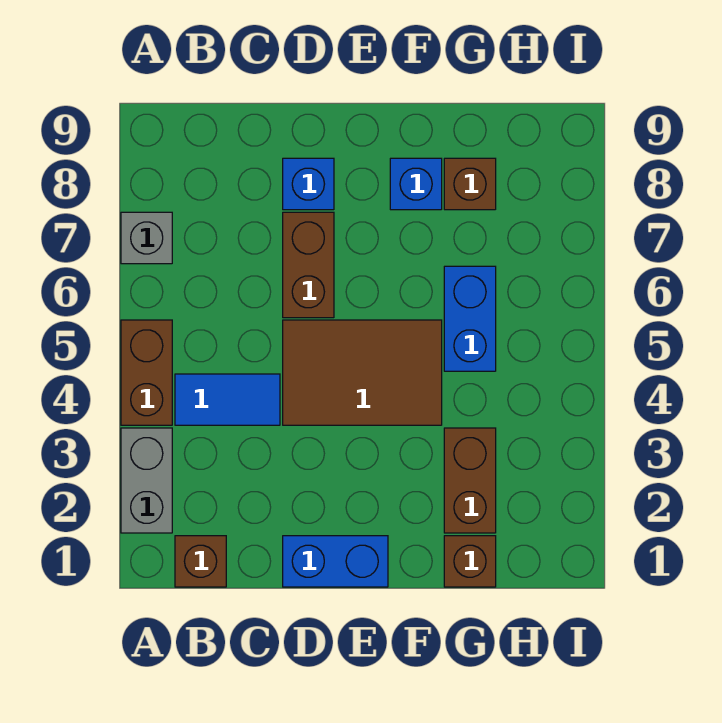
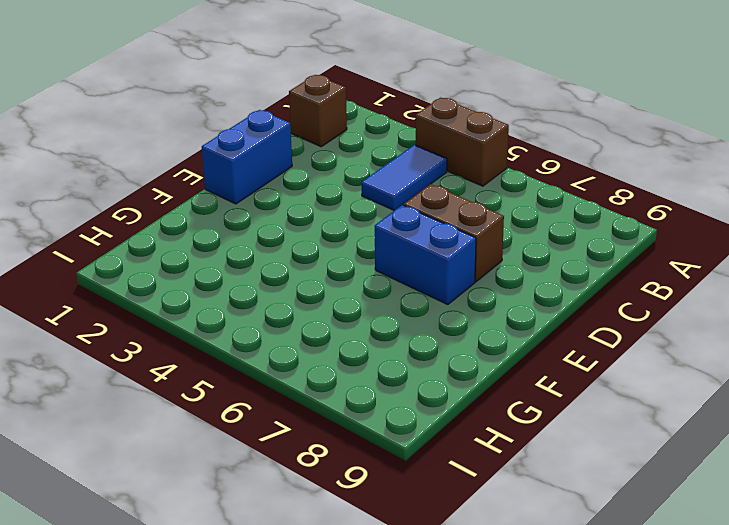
blue brick E6:E7 level 1 -> blue brick G5:G6 level 1
none -> grey brick A2:A3 level 1
none -> grey brick A7 level 1
none -> brown tile D4:F5 level 1

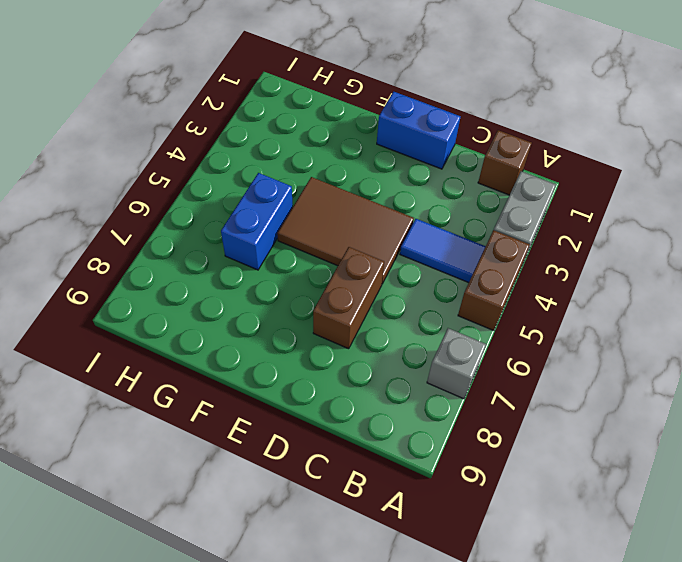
none -> blue brick D8 level 1
none -> blue brick F8 level 1
none -> brown brick G1 level 1

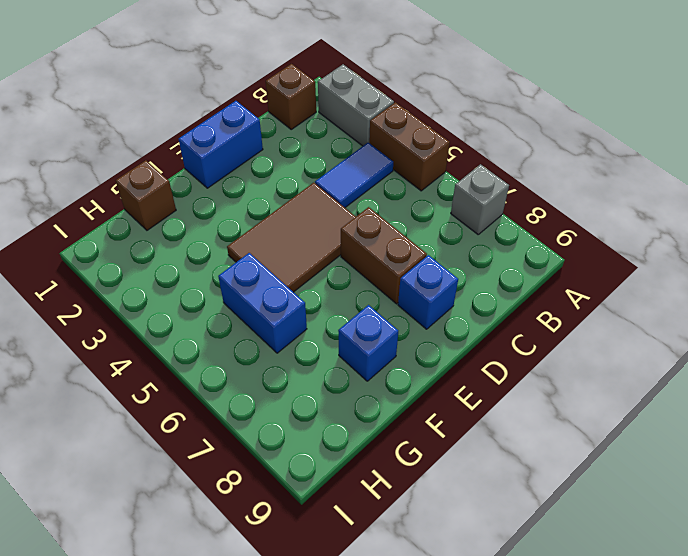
none -> brown brick G2:G3 level 1
none -> brown brick G8 level 1

